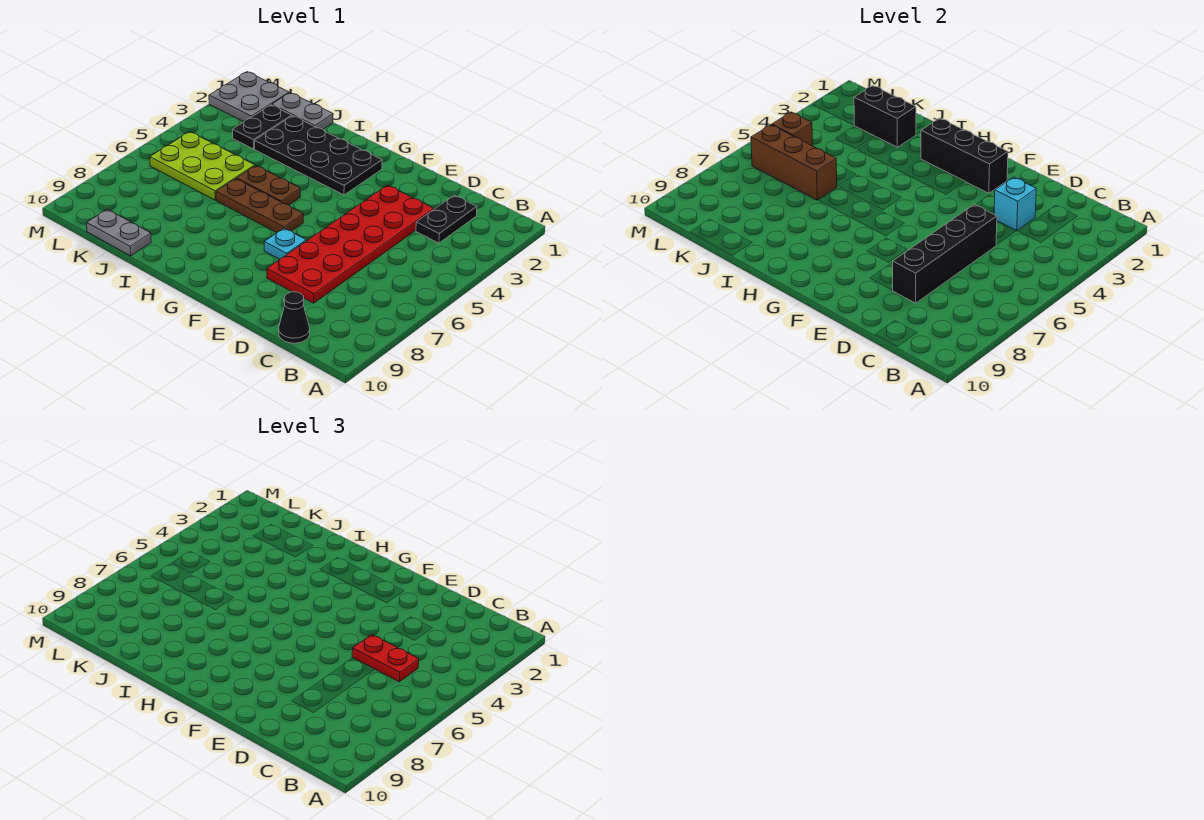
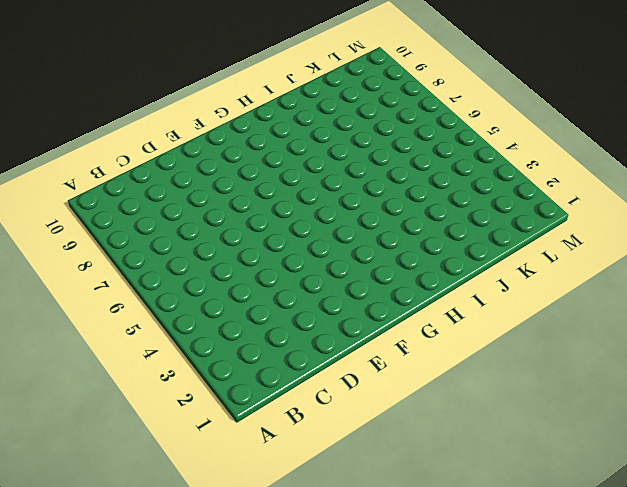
none -> black plate C2:C3 level 1
none -> black cone C10 level 1
none -> red plate D3:E8 level 1

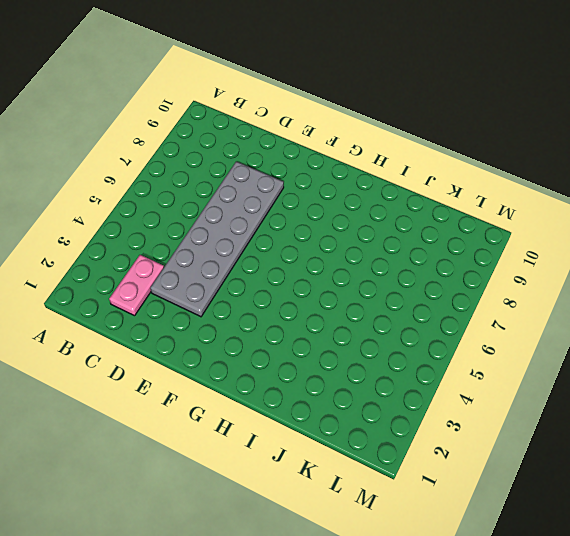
pink plate C2:C3 level 1 -> black plate C2:C3 level 1
grey plate D3:E8 level 1 -> red plate D3:E8 level 1
none -> black cone C10 level 1
none -> cyan plate F7 level 1
none -> black plate G2:J3 level 1

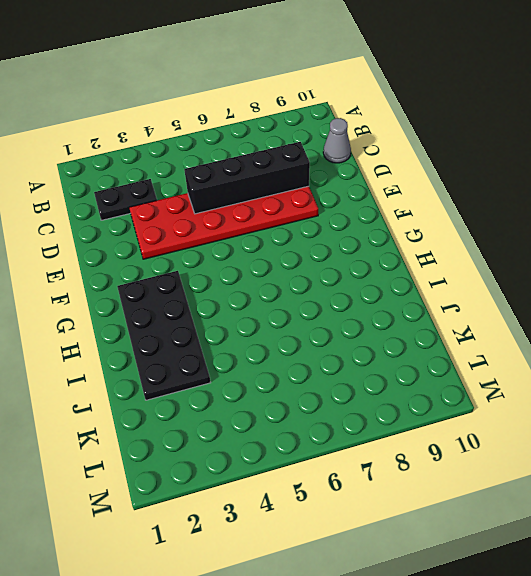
grey cone C10 level 1 -> black cone C10 level 1
none -> cyan plate F7 level 1
none -> brown plate G6:I6 level 1
none -> brown plate H5:I5 level 1

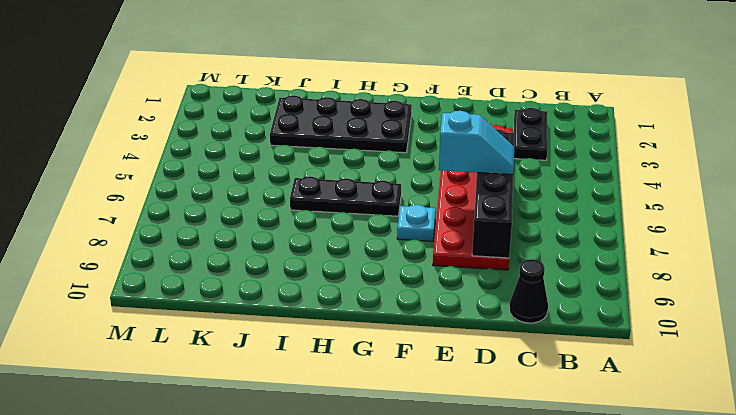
cyan slope D6:E6 level 3 top E -> none
black plate G6:I6 level 1 -> brown plate G6:I6 level 1
none -> brown plate H5:I5 level 1
none -> grey plate J1:K1 level 1
none -> lime plate J5:L6 level 1

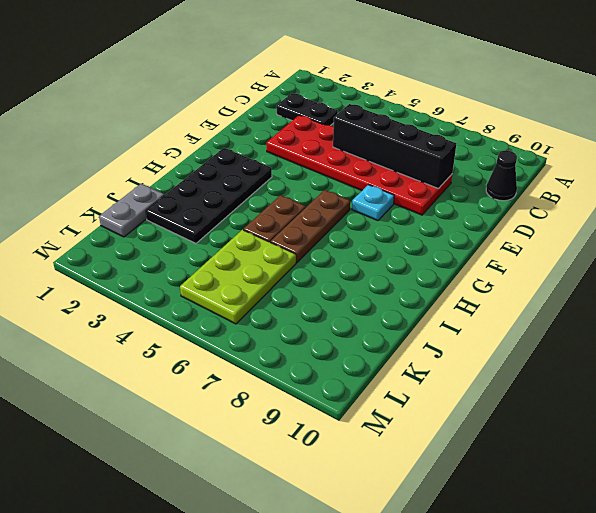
none -> grey plate J10:K10 level 1
none -> black plate K2:K3 level 1
none -> grey plate L1:M2 level 1

